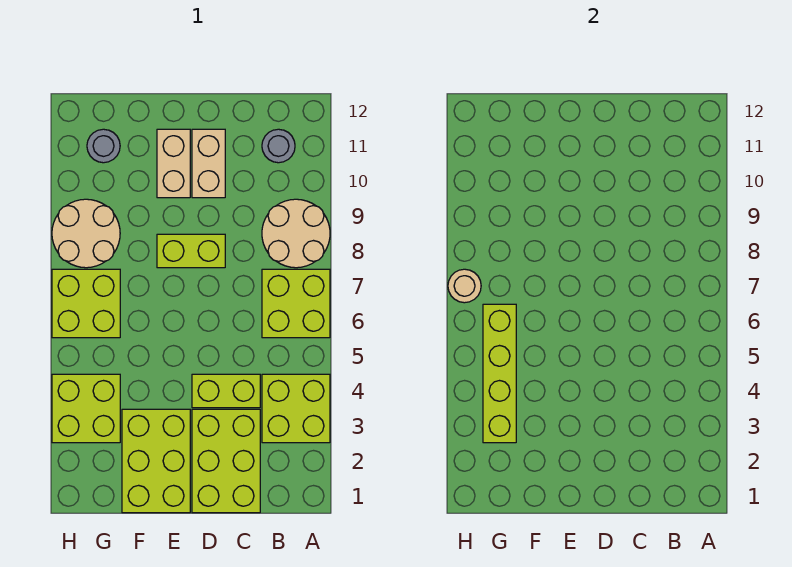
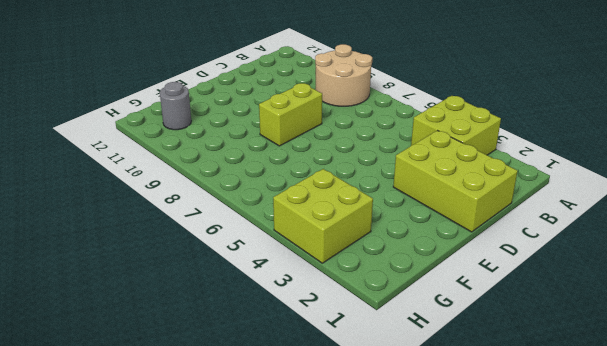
none -> lime brick A6:B7 level 1
none -> grey round brick B11 level 1
none -> lime brick C4:D4 level 1

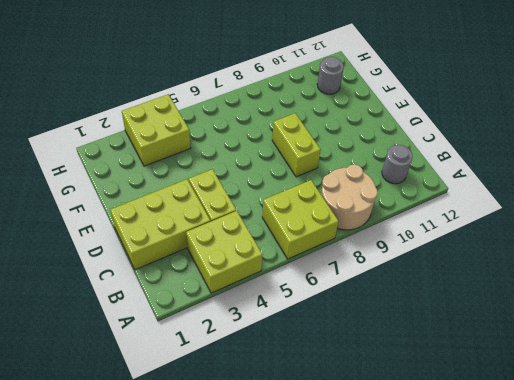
none -> tan brick D10:D11 level 1
none -> lime brick E1:F3 level 1
none -> tan brick E10:E11 level 1

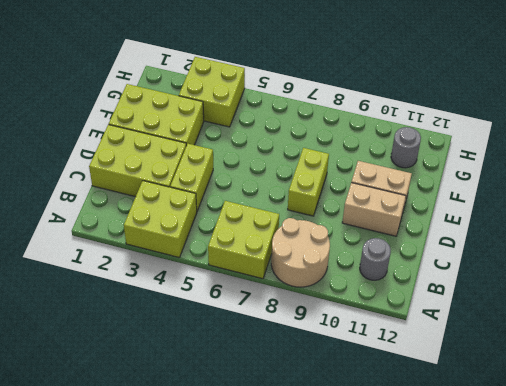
none -> lime brick G6:H7 level 1
none -> tan round brick G8:H9 level 1
none -> lime brick G3:G6 level 2

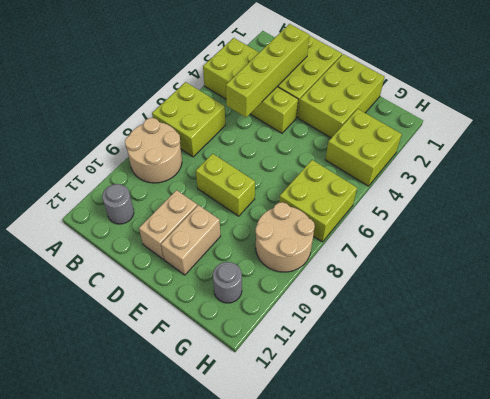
lime brick C2:C5 level 2 -> lime brick G3:G6 level 2
none -> tan round brick H7 level 2

